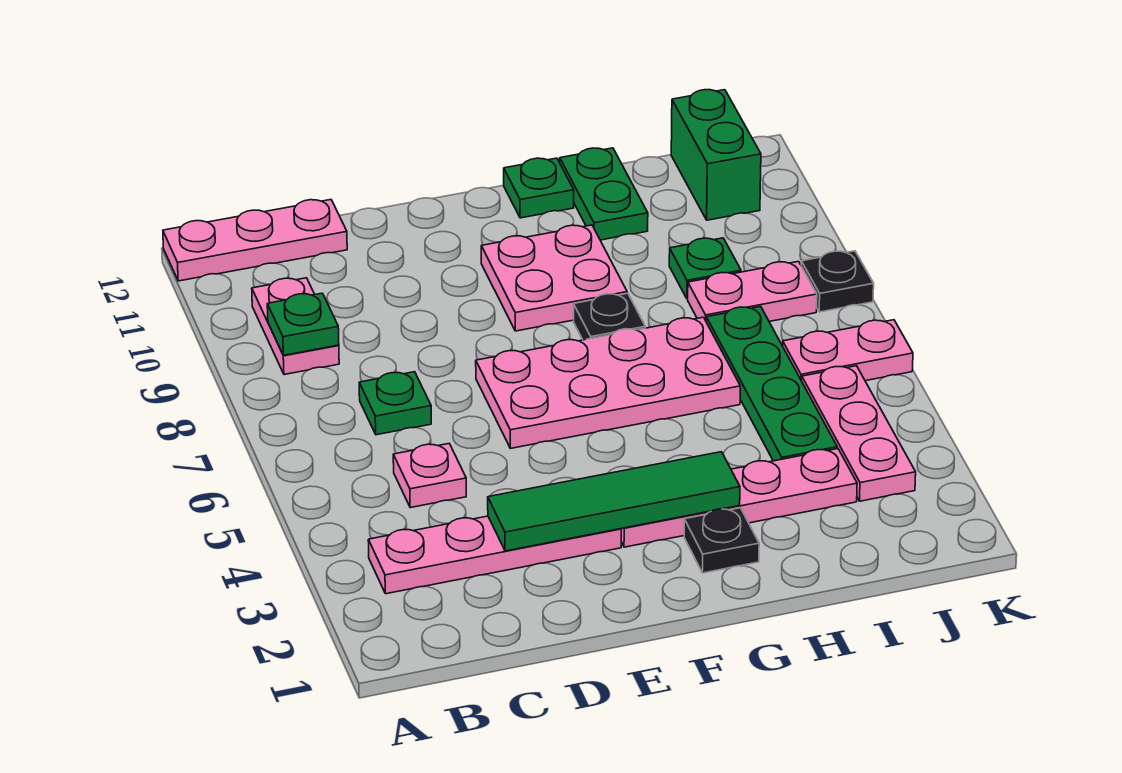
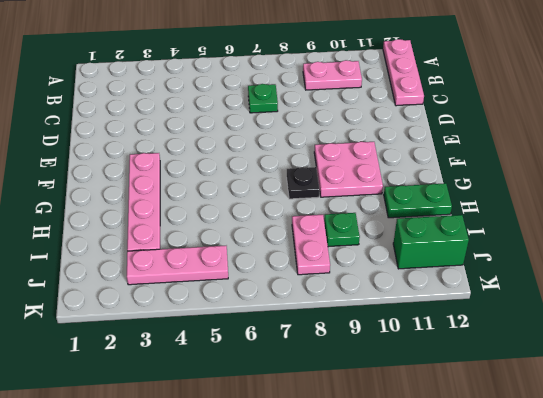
none -> pink plate B3:E3 level 1
none -> pink plate C5 level 1
none -> pink plate E6:H7 level 1

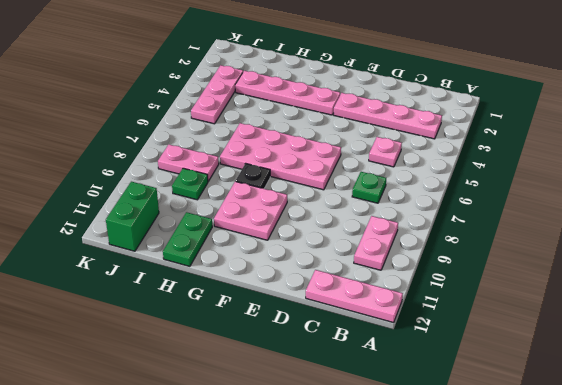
none -> black plate G2 level 1
none -> green plate G12 level 1
none -> green plate I4:I7 level 1

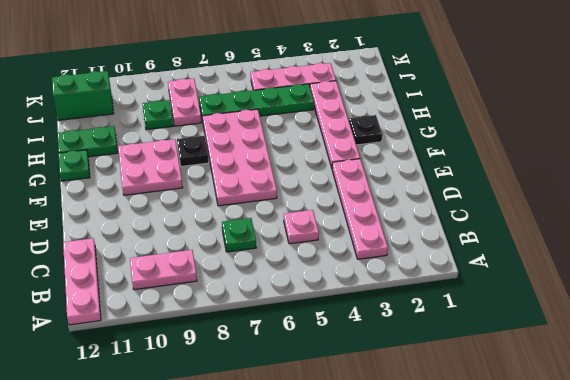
none -> pink plate J6:K6 level 1
none -> black plate K8 level 1
none -> green plate B9 level 2

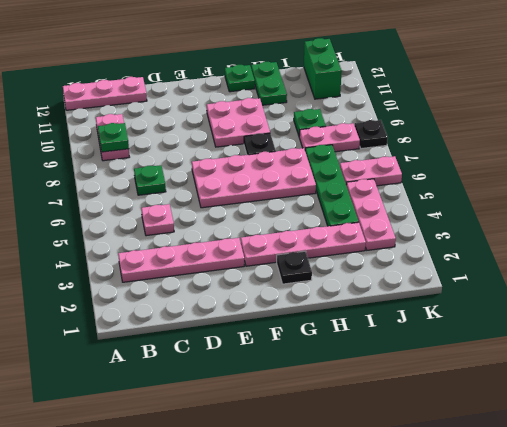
none -> green tile D3:G3 level 2

